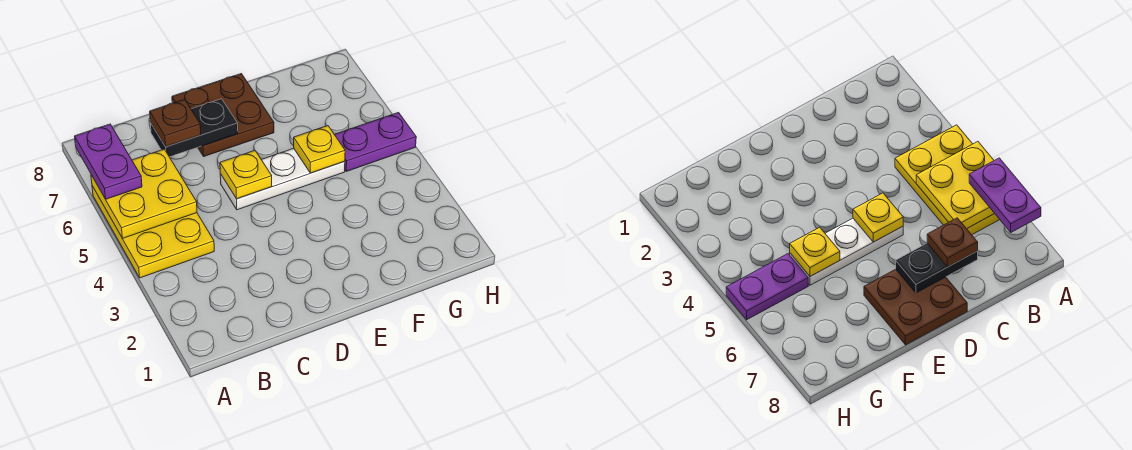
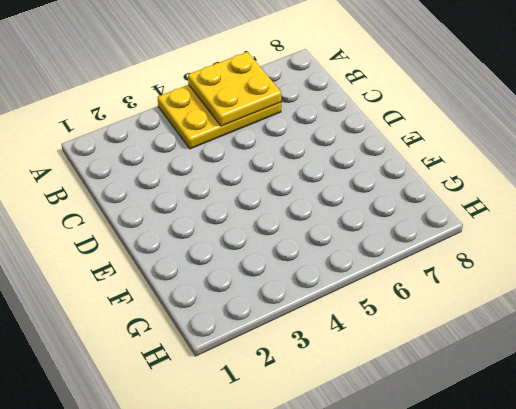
none -> white plate D5:F5 level 1
none -> brown plate D7:E8 level 1

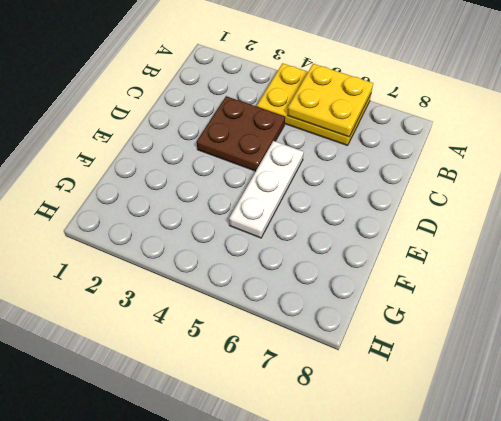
brown plate C3:D4 level 1 -> brown plate D7:E8 level 1
none -> purple plate G5:H5 level 1
none -> black plate C7:D7 level 2

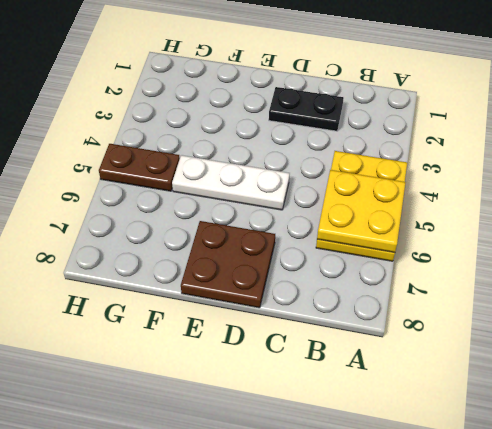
black plate C2:D2 level 1 -> black plate C7:D7 level 2
brown plate G5:H5 level 1 -> purple plate G5:H5 level 1
none -> yellow plate D5 level 2
none -> yellow plate F5 level 2

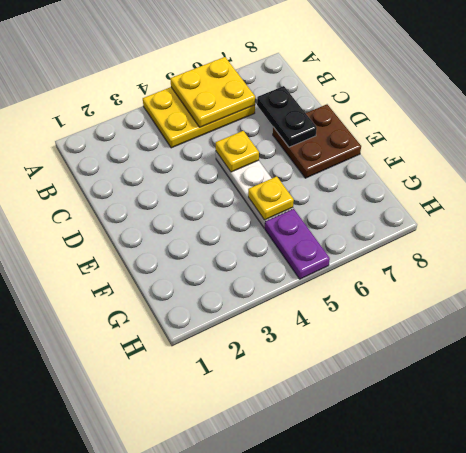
none -> purple plate A6:A7 level 3
none -> brown plate C7 level 3

